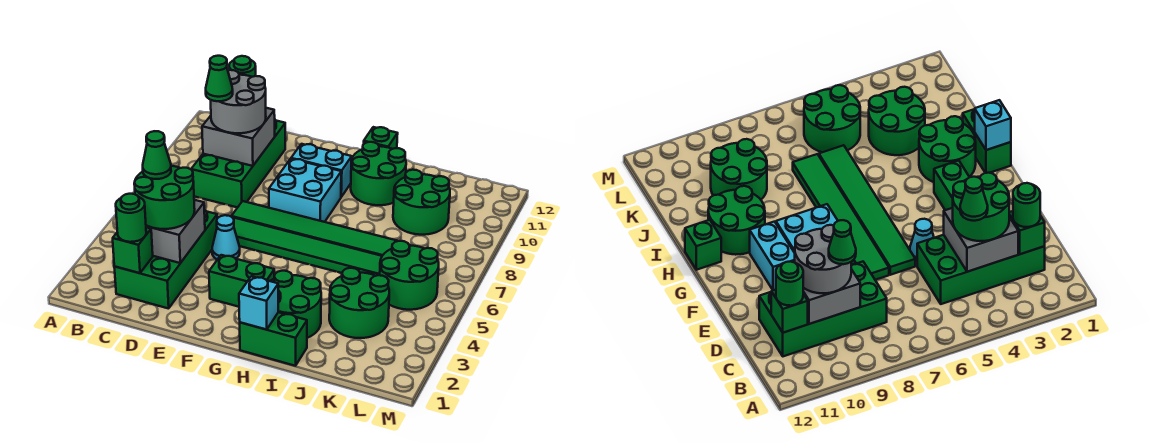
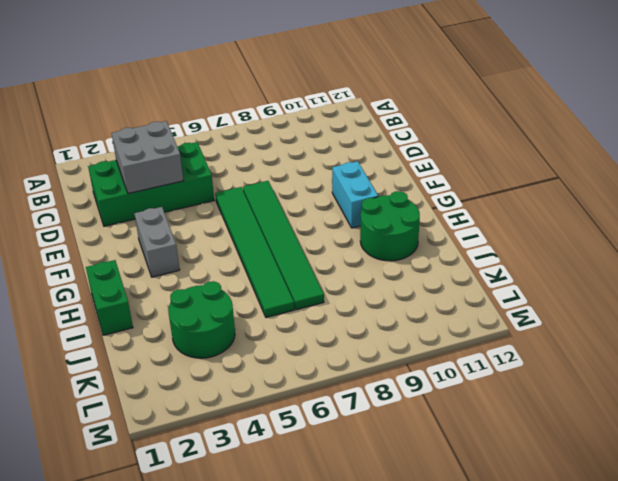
grey brick F3:G3 level 1 -> green brick F3:G3 level 1
none -> green brick C8:D11 level 1
none -> cyan cone E5 level 1
none -> cyan brick F8:G9 level 1

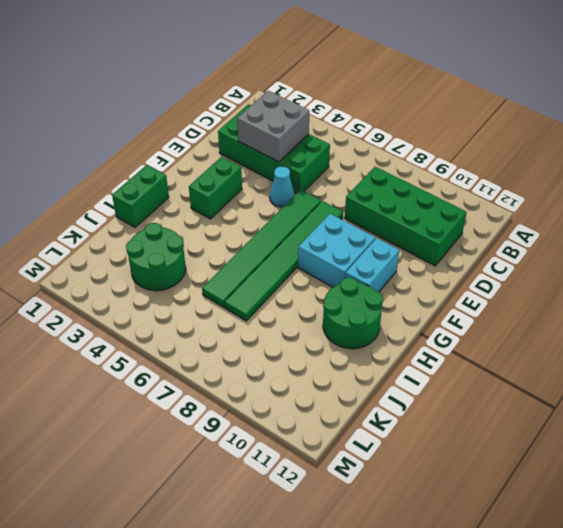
none -> green round brick H2:I3 level 1
none -> green brick H12 level 1
none -> green round brick J9:K10 level 1

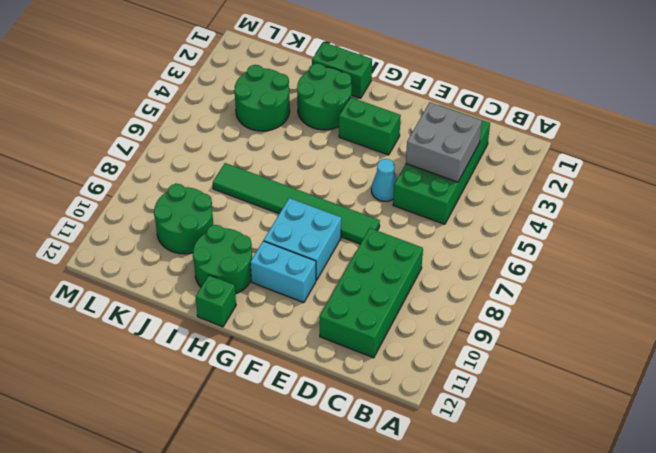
none -> green tile E6:J6 level 1
none -> green round brick K5:L6 level 1
none -> green brick C2 level 2

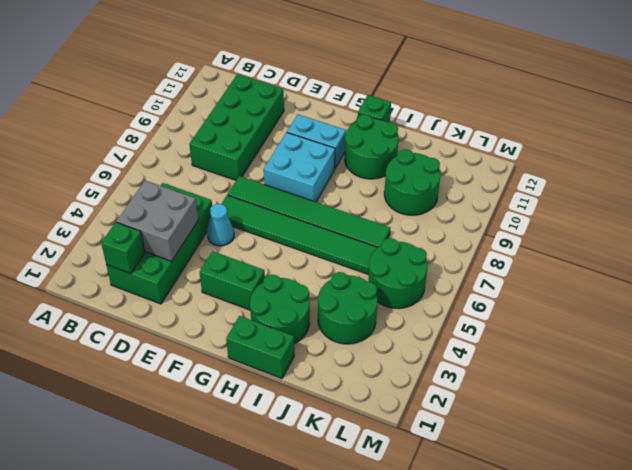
none -> grey brick C9:D10 level 2
none -> green brick C11 level 2
none -> cyan brick H1 level 2

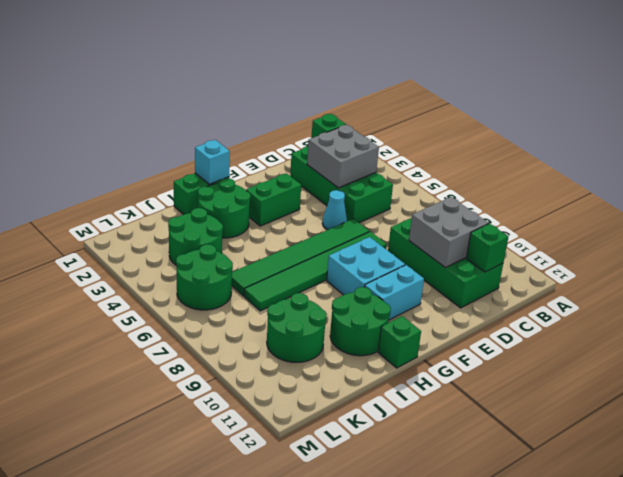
none -> green round brick C2 level 3
none -> green round brick C3:D4 level 3
none -> grey round brick C9:D10 level 3

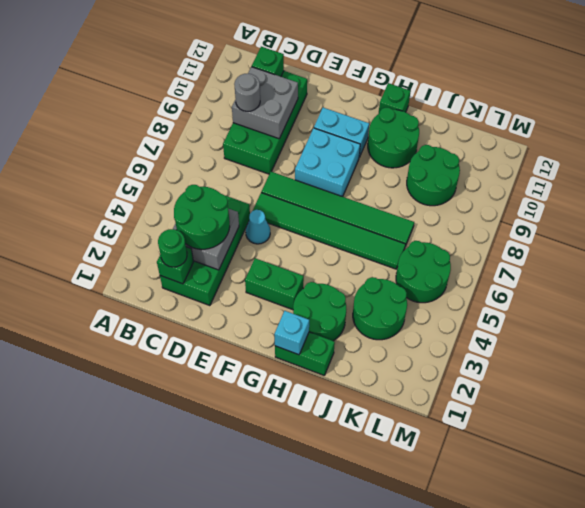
grey round brick C9 level 3 -> grey round brick C9:D10 level 3
none -> green round brick C11 level 3
none -> green cone C4 level 4
none -> green cone C9 level 4

